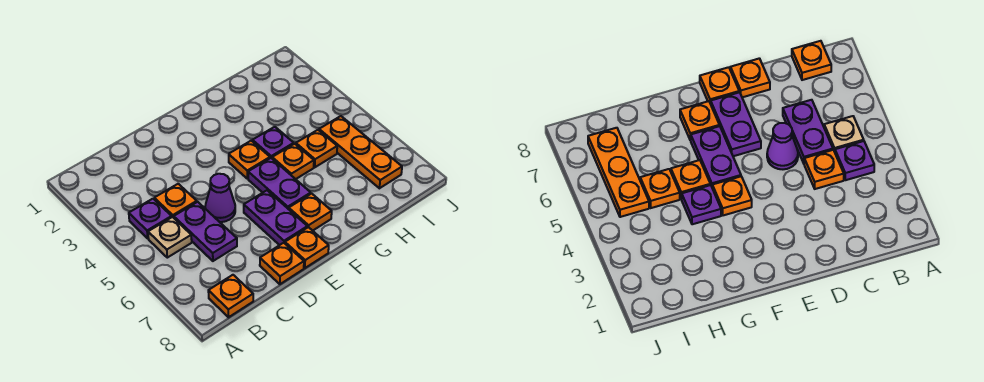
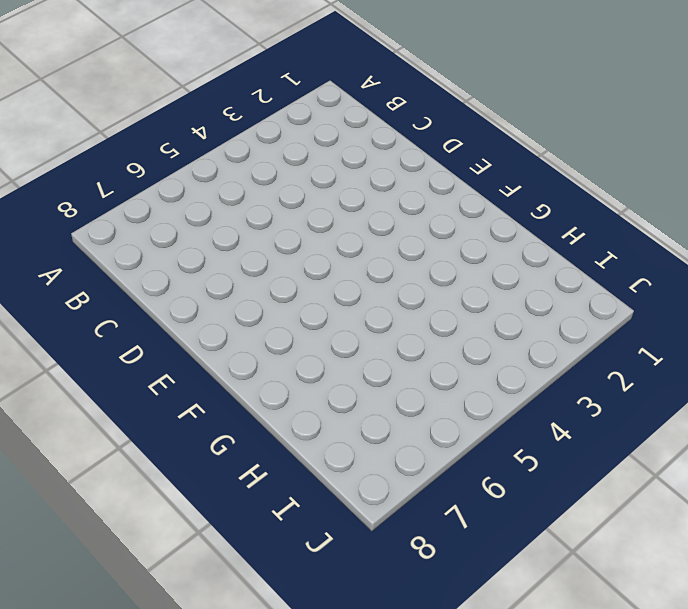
none -> purple plate B4 level 1
none -> tan plate B5 level 1
none -> orange plate B8 level 1

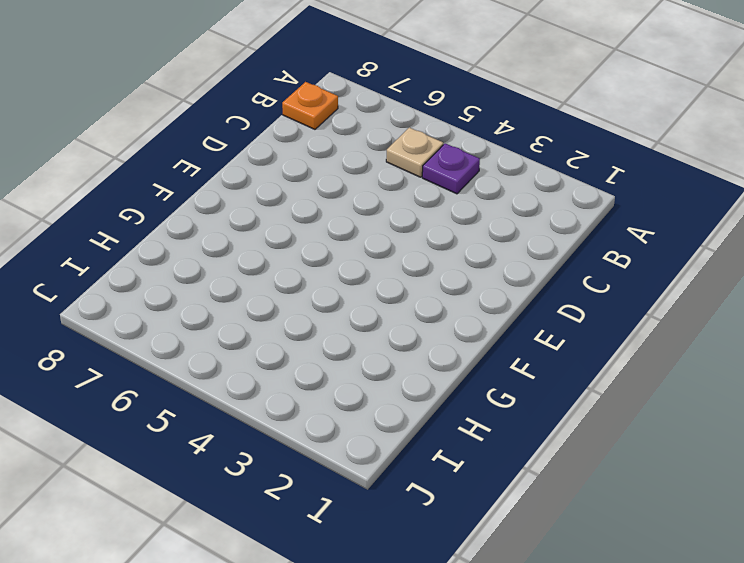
none -> orange plate C4 level 1
none -> purple plate C5:C6 level 1
none -> purple cone D5 level 1

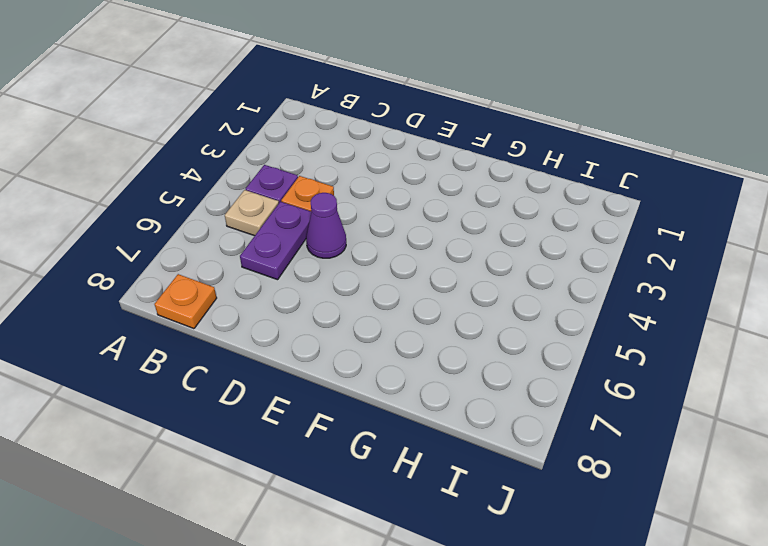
none -> orange plate D8 level 1
none -> purple plate E6:E7 level 1
none -> orange plate E8 level 1

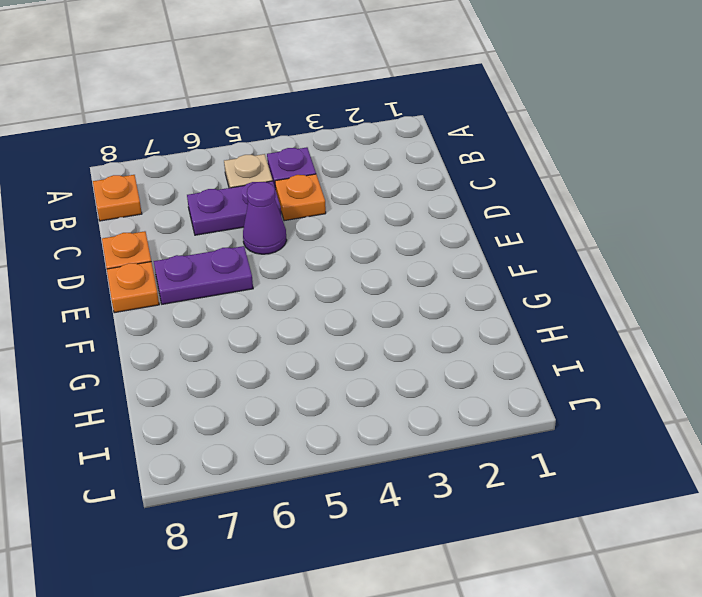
none -> orange plate F4 level 1
none -> purple plate F5:F6 level 1
none -> orange plate F7 level 1

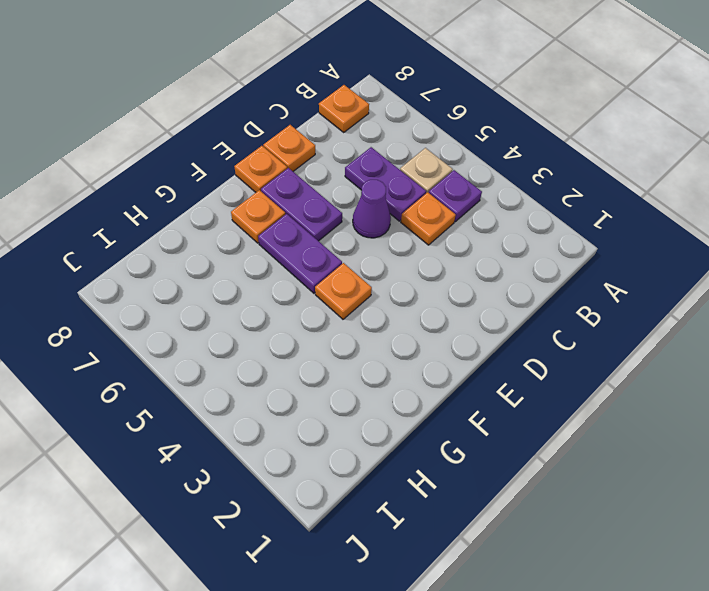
none -> purple plate G4 level 1
none -> orange plate G5 level 1
none -> orange plate H5 level 1

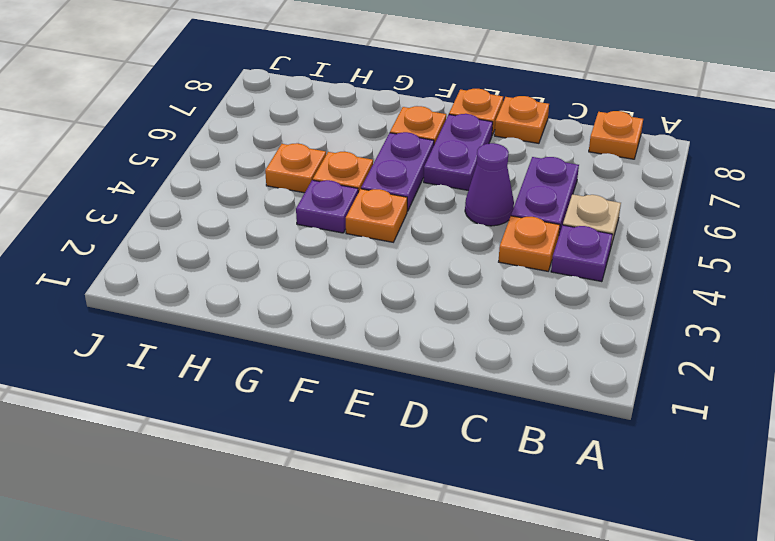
none -> orange plate I5:I7 level 1

